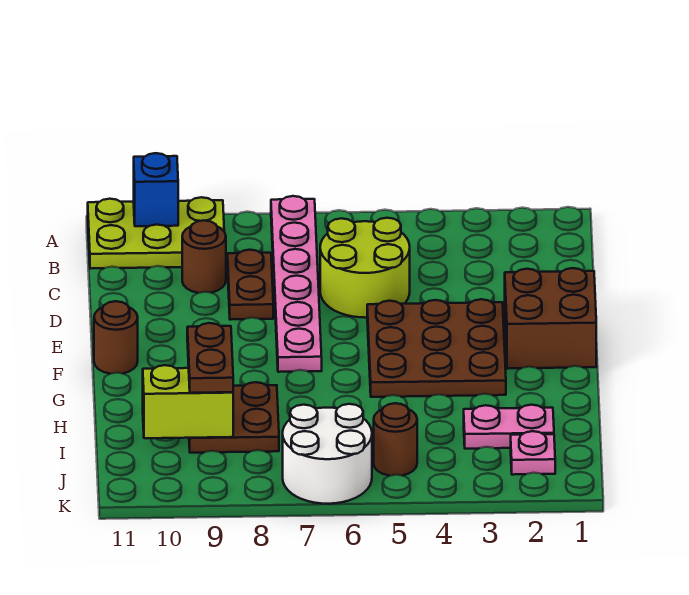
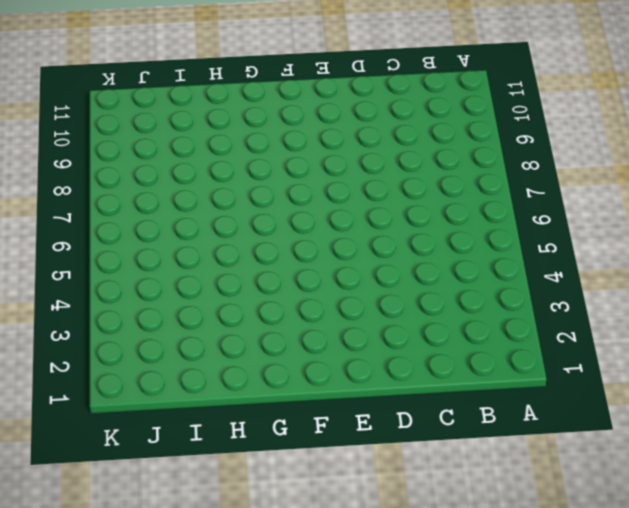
none -> pink plate A7:F7 level 1
none -> lime plate A9:B11 level 1
none -> lime round brick C5:D6 level 1

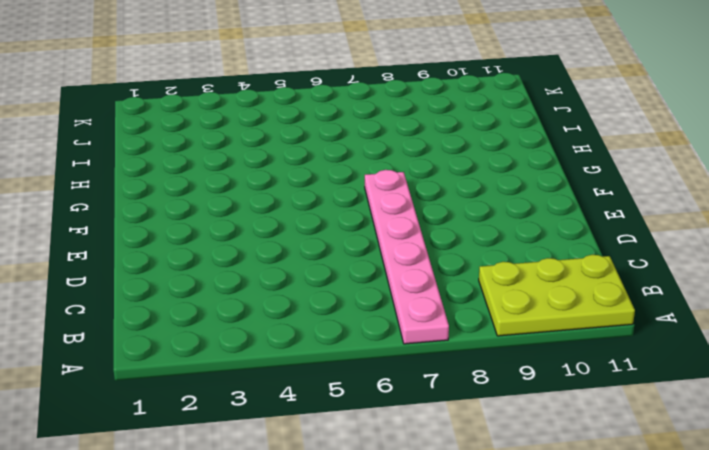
none -> lime round brick C5:D6 level 1
none -> brown plate C8:D8 level 1
none -> brown round brick C9 level 1

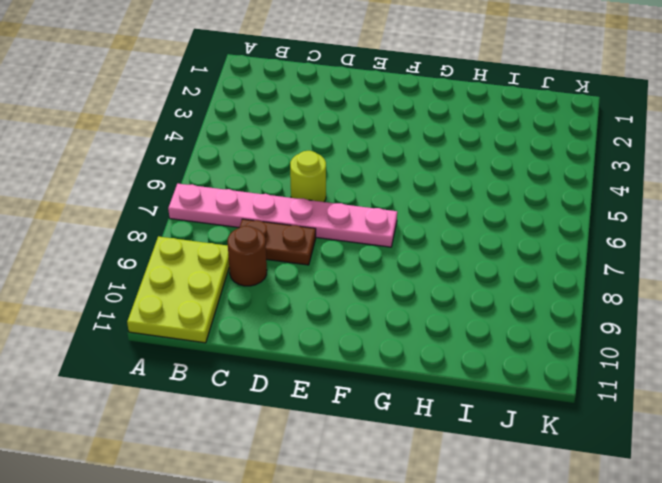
lime round brick D6 level 1 -> lime round brick C5:D6 level 1
none -> brown brick E1:F2 level 1
none -> brown plate E3:G5 level 1
none -> brown round brick F11 level 1

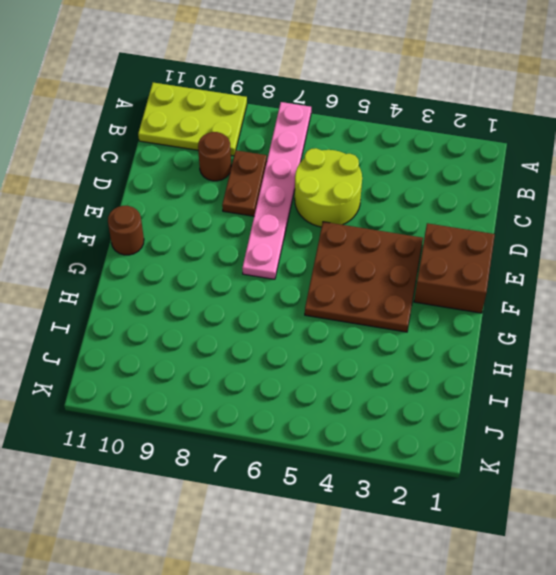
none -> brown plate H8:I9 level 1
none -> pink plate I2:I3 level 1
none -> pink plate J2 level 1

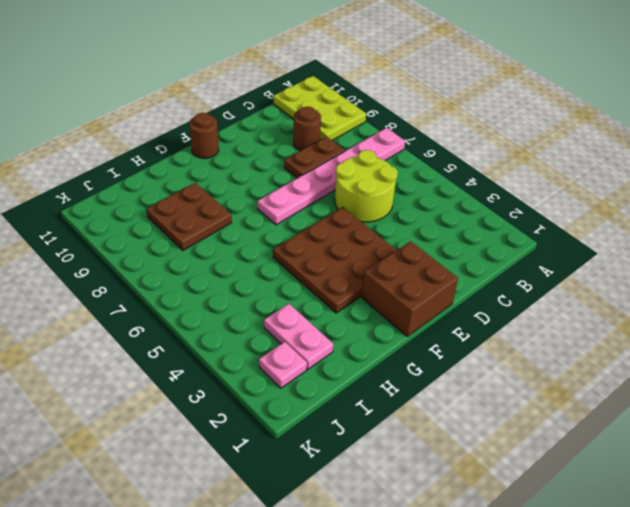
none -> brown round brick J5 level 1
none -> white round brick J6:K7 level 1
none -> blue brick A10 level 2

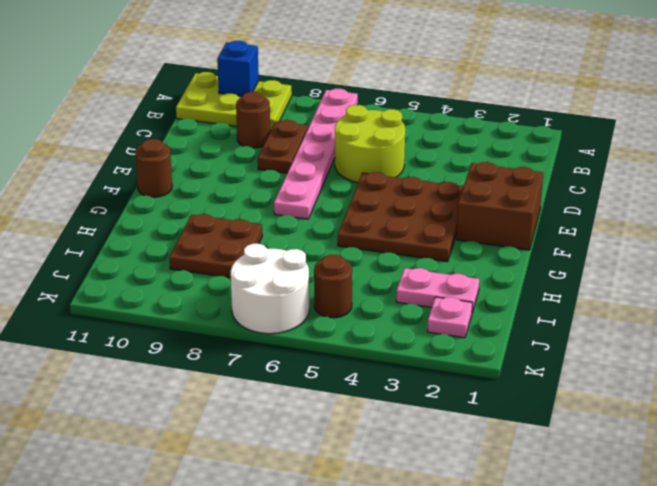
none -> lime brick I9:I10 level 2
none -> brown plate H9:I9 level 3

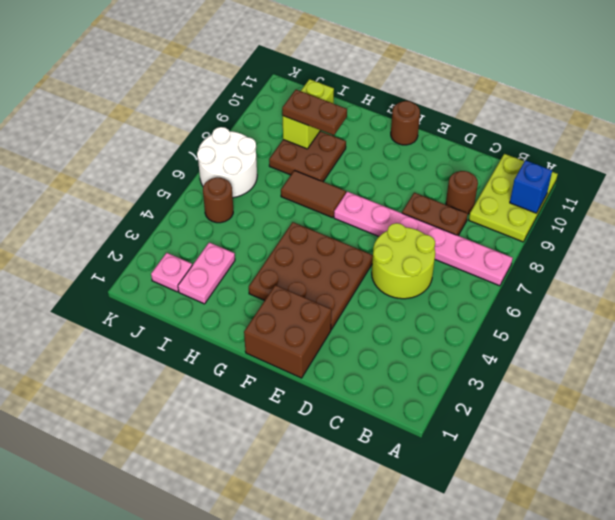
brown tile G7:H7 level 1 -> none

